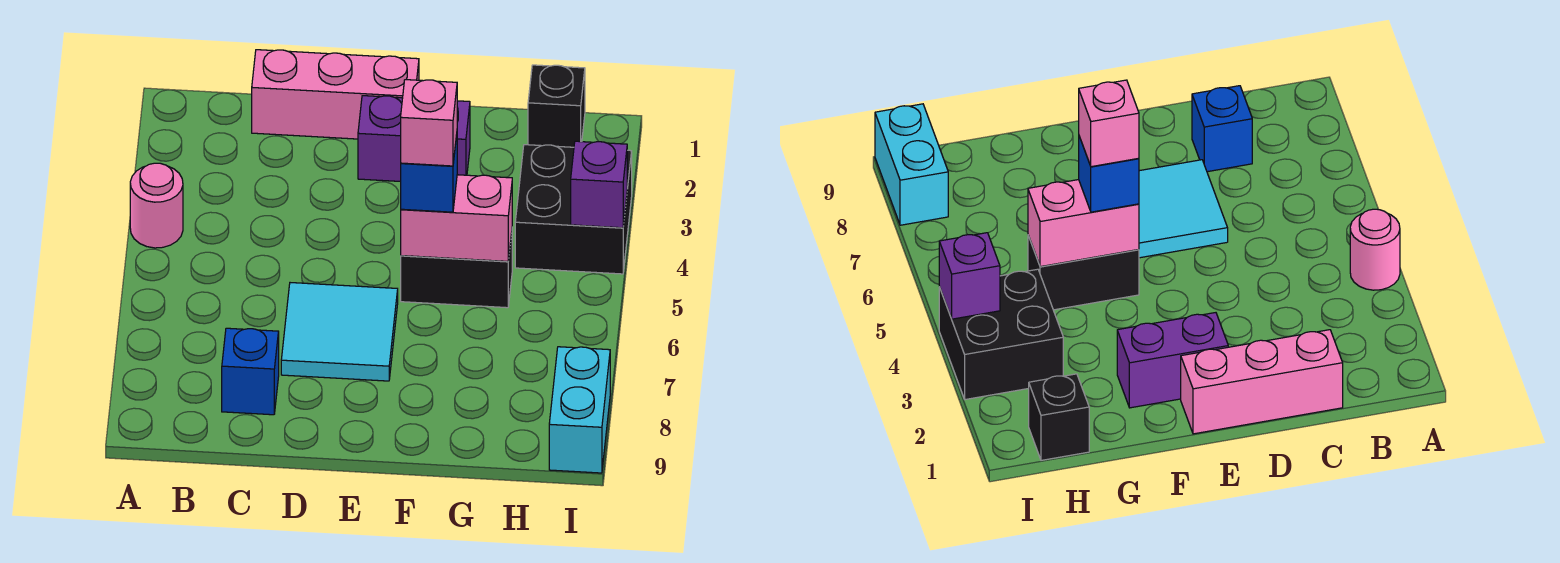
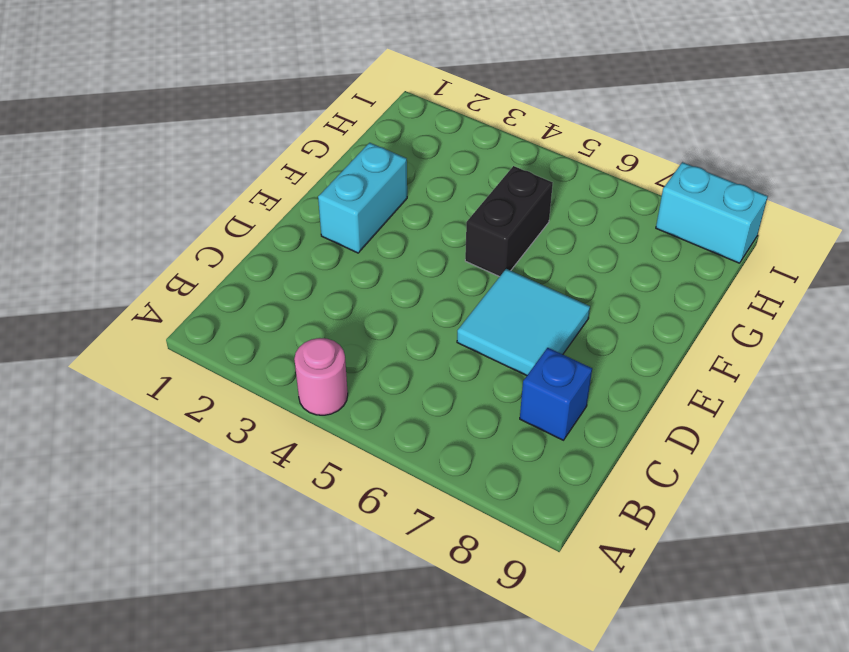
cyan brick E2:F2 level 1 -> purple brick E2:F2 level 1
none -> pink brick C1:E1 level 1
none -> black brick H1 level 1
none -> black brick H3:I4 level 1

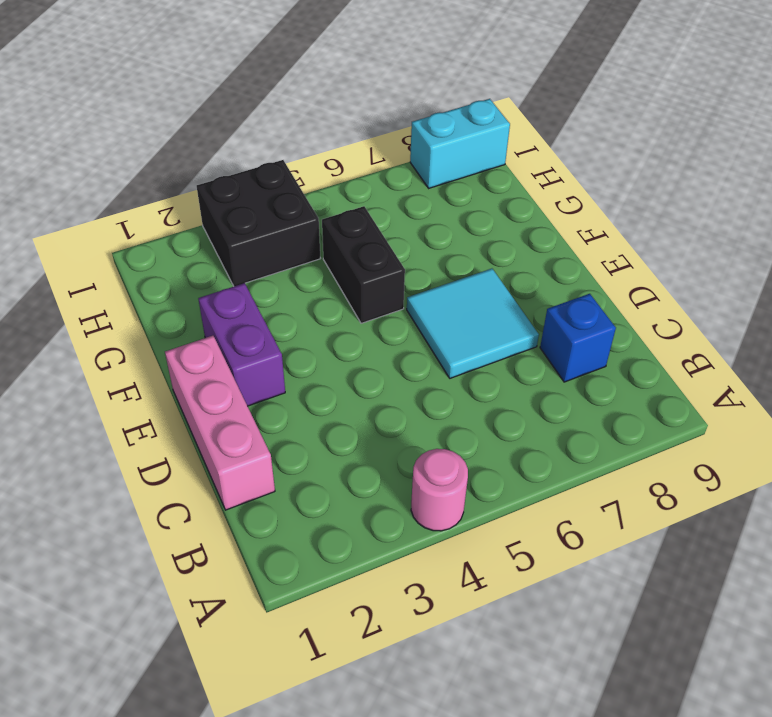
none -> black brick H1 level 1
none -> pink brick F5:G5 level 2
none -> purple brick I4 level 2

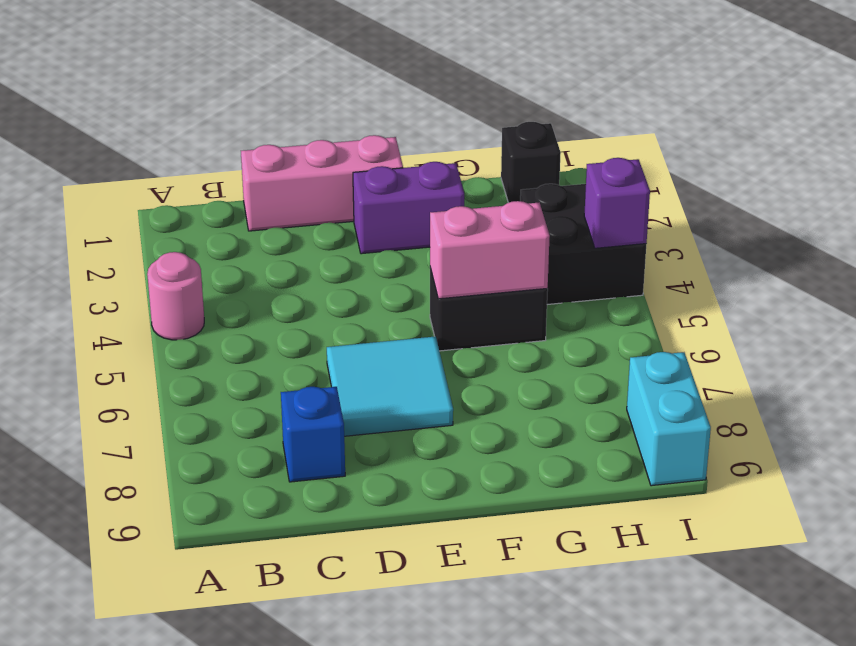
none -> blue brick F5 level 3
none -> pink brick F5 level 4

